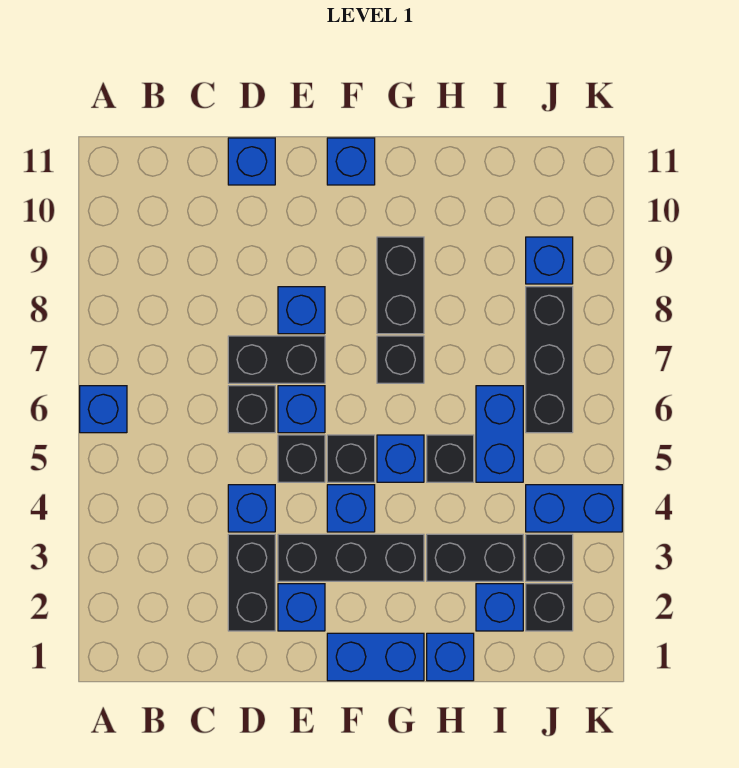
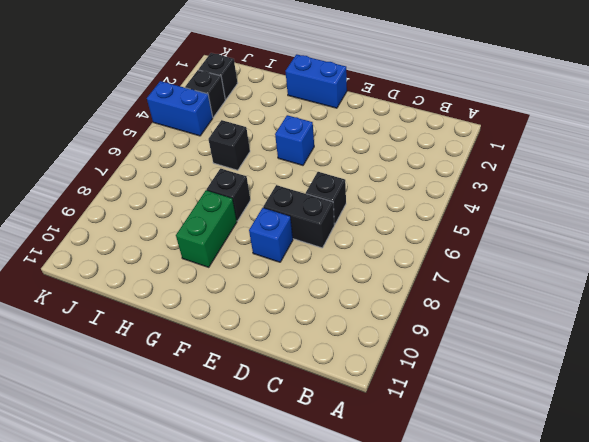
green brick G8:G9 level 1 -> black brick G8:G9 level 1
none -> blue brick A6 level 1
none -> black brick D2:D3 level 1
none -> blue brick D4 level 1

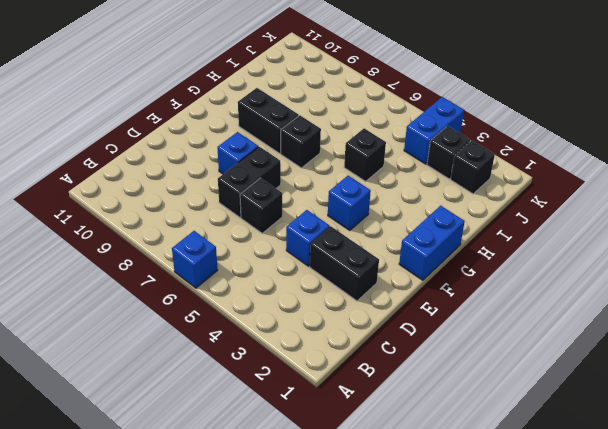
none -> blue brick D11 level 1
none -> blue brick E2 level 1
none -> black brick E3:G3 level 1

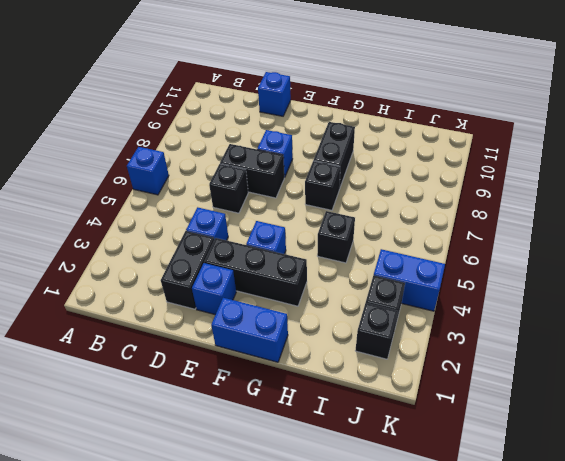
none -> black brick E5 level 1
none -> blue brick E6 level 1
none -> black brick F5 level 1

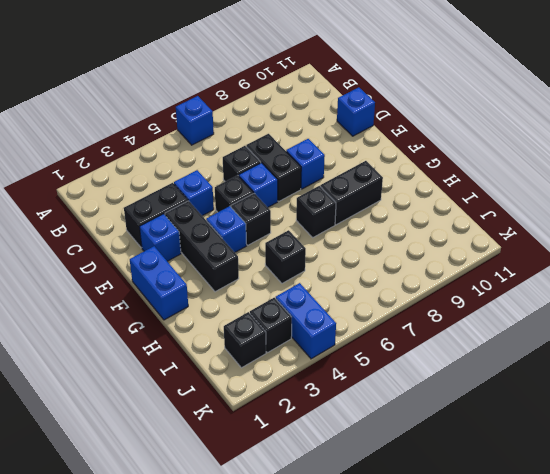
none -> blue brick F11 level 1
none -> blue brick G5 level 1
none -> blue brick H1 level 1

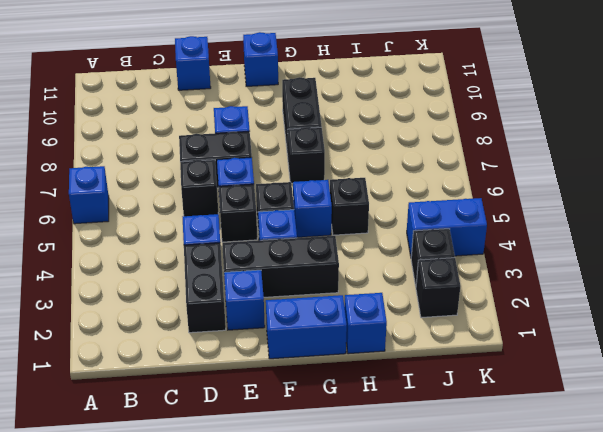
none -> black brick H3:I3 level 1
none -> blue brick I2 level 1
none -> blue brick I5:I6 level 1

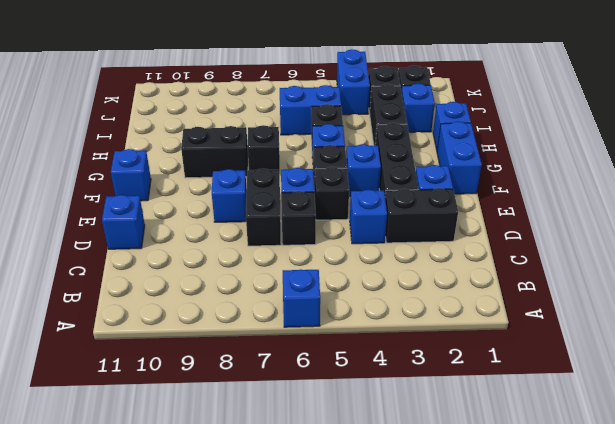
none -> black brick J6:J8 level 1
none -> blue brick J9 level 1

